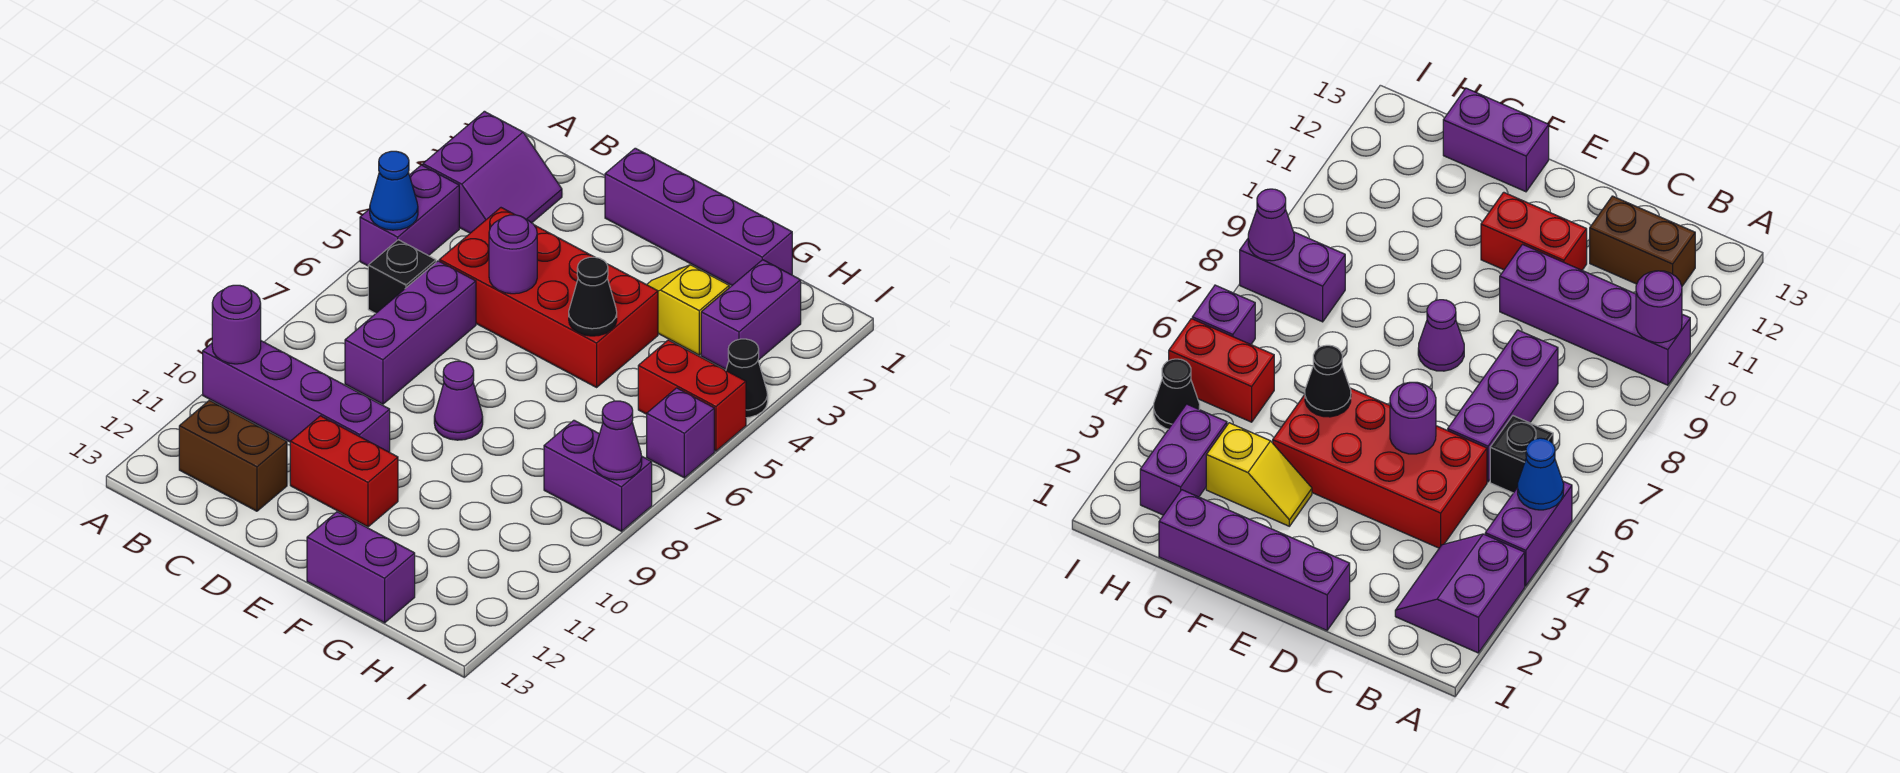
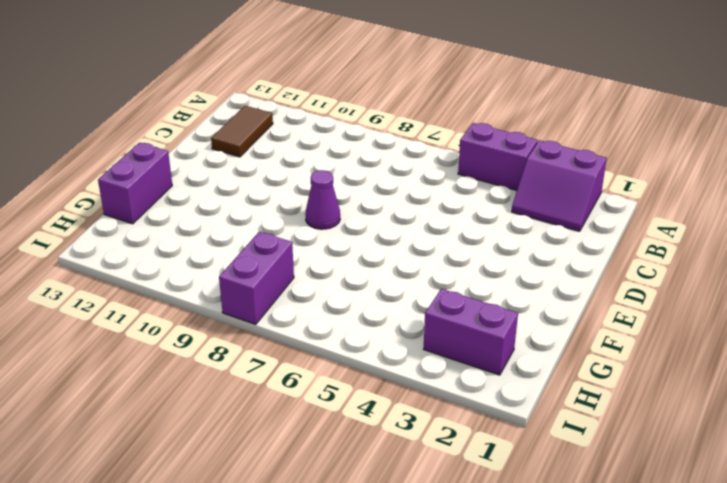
brown tile B12:C12 level 1 -> brown brick B12:C12 level 1
none -> purple brick A10:D10 level 1
none -> black brick B6 level 1
none -> red brick C4:F5 level 1

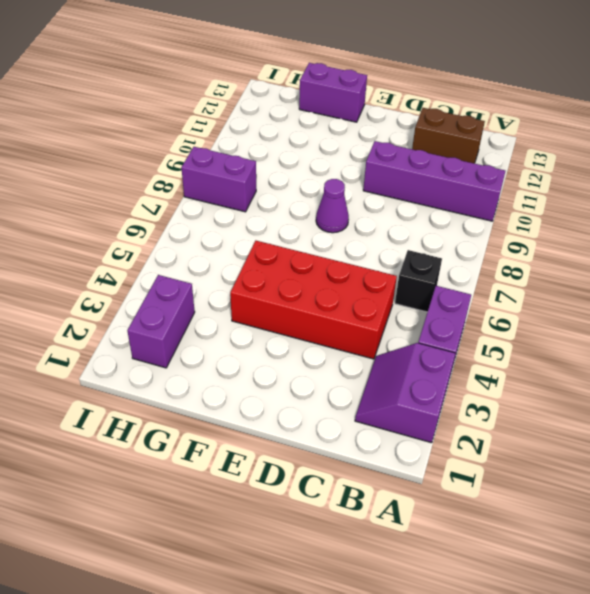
none -> purple brick C6:C8 level 1
none -> purple brick D1:G1 level 1
none -> red brick D11:E11 level 1

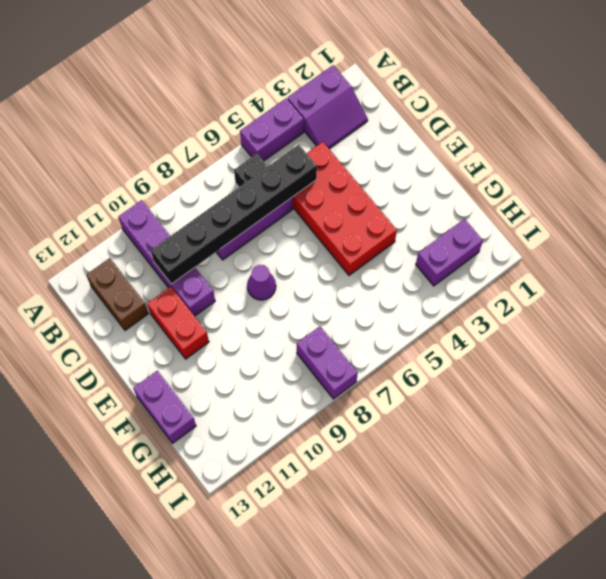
black brick C5:C10 level 2 -> none
none -> purple brick D1:G1 level 1
none -> yellow slope F3:G3 level 1 top G
none -> red brick H5:I5 level 1

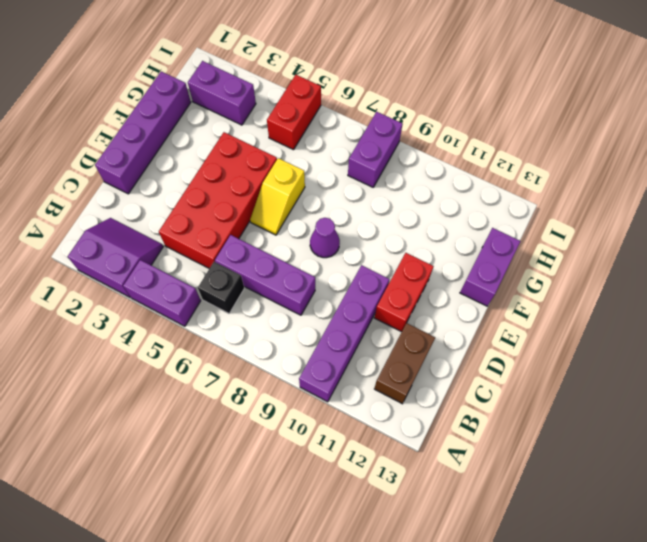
yellow slope E6:F6 level 1 top F -> yellow slope F3:G3 level 1 top G
none -> black cone I4 level 1
none -> purple brick I6 level 1
none -> blue cone A5 level 2

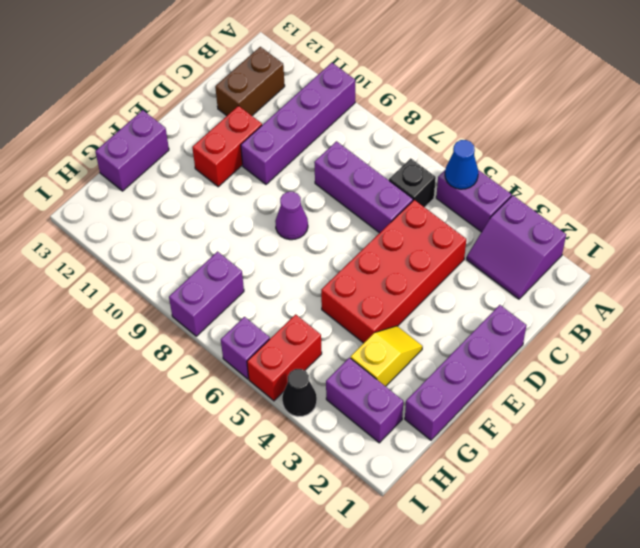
none -> purple round brick A10 level 2
none -> purple round brick D5 level 2
none -> black cone F5 level 2

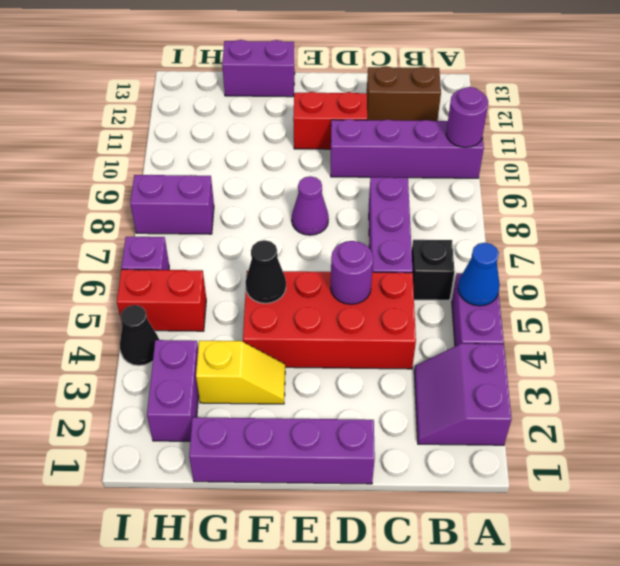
none -> purple cone I8 level 2

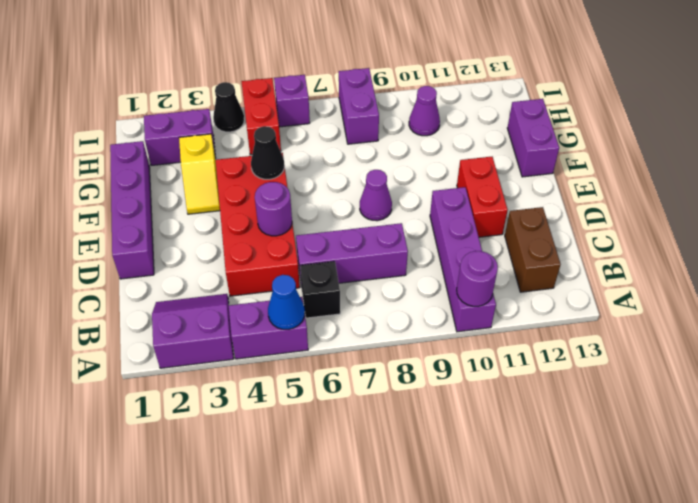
purple cone H10 level 1 -> purple cone I8 level 2

